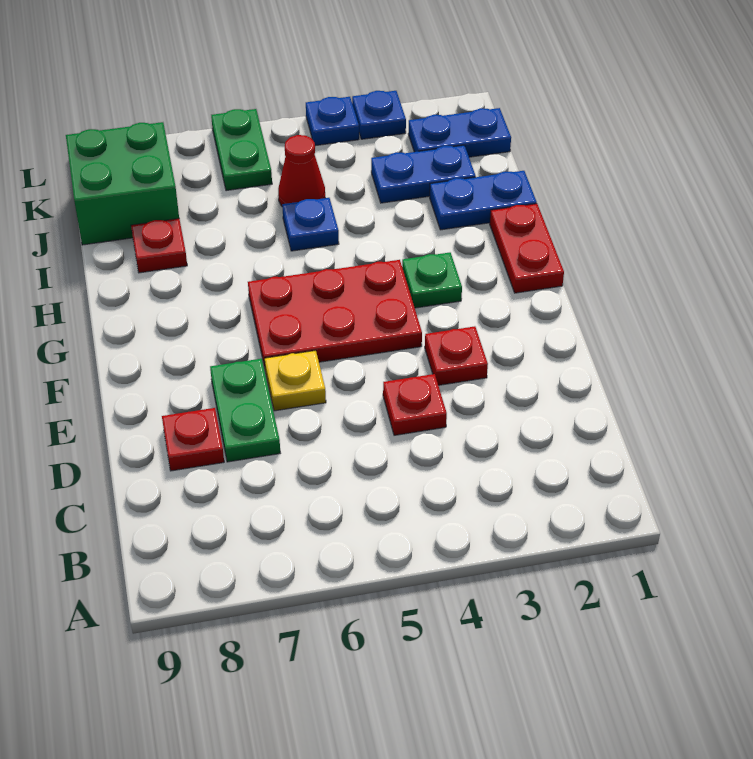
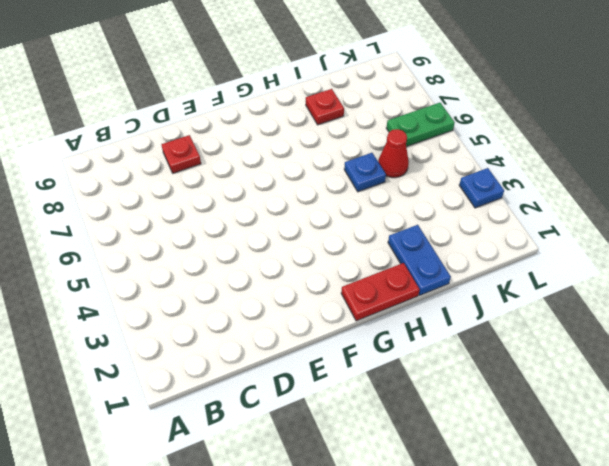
none -> red plate D4 level 1
none -> green plate D7:E7 level 1
none -> red plate E3 level 1

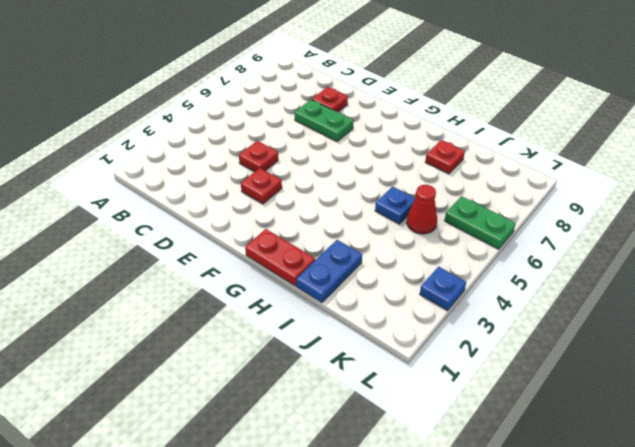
none -> yellow plate E6 level 1
none -> red plate F4:G6 level 1
none -> green plate G3 level 1

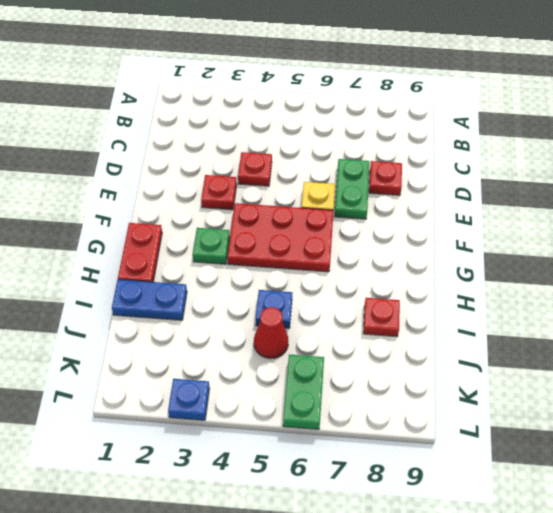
none -> blue plate J2:J3 level 1
none -> green brick J8:K9 level 1
none -> blue plate K1:K2 level 1

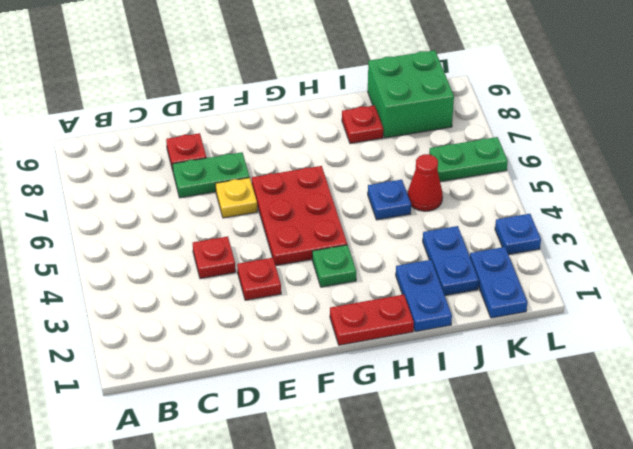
none -> blue plate L4 level 1

